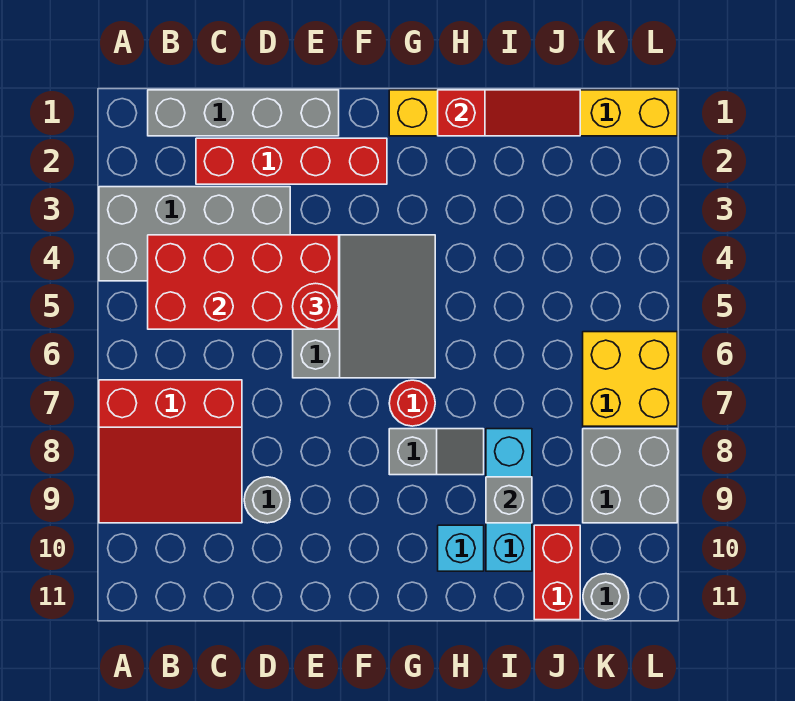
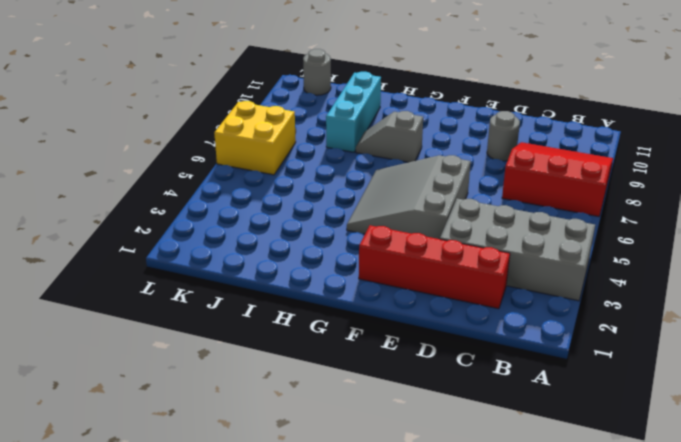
none -> grey brick B1:E1 level 1
none -> yellow brick G1:L1 level 1
none -> red round brick G7 level 1

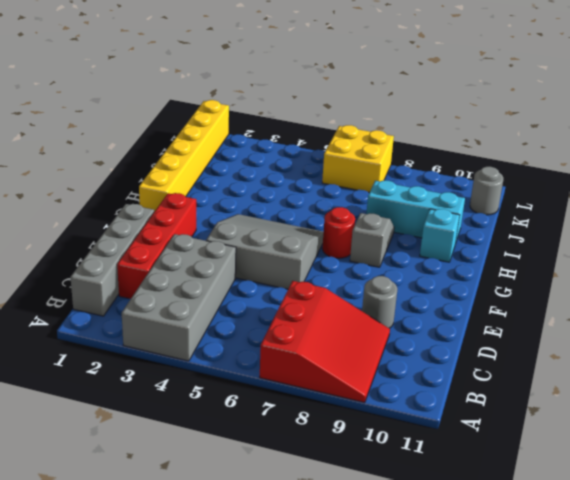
none -> red brick J10:J11 level 1
none -> grey brick K8:L9 level 1
none -> red brick B4:E5 level 2

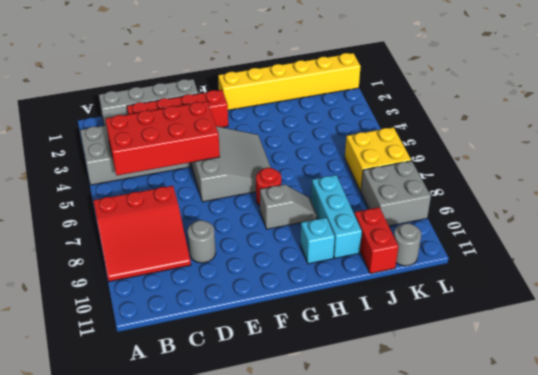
none -> red slope H1:J1 level 2 top H
none -> grey brick I9 level 2
none -> red round brick E5 level 3

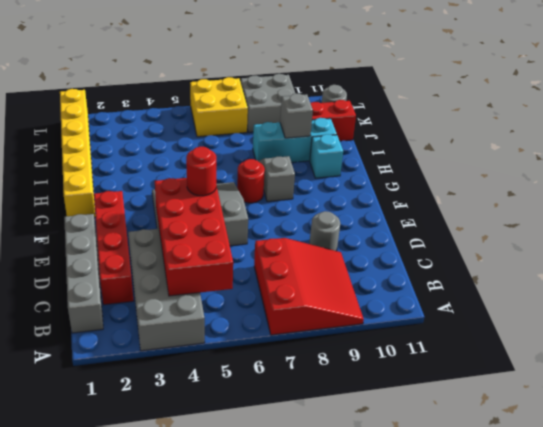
none -> red slope H1:J1 level 2 top H

